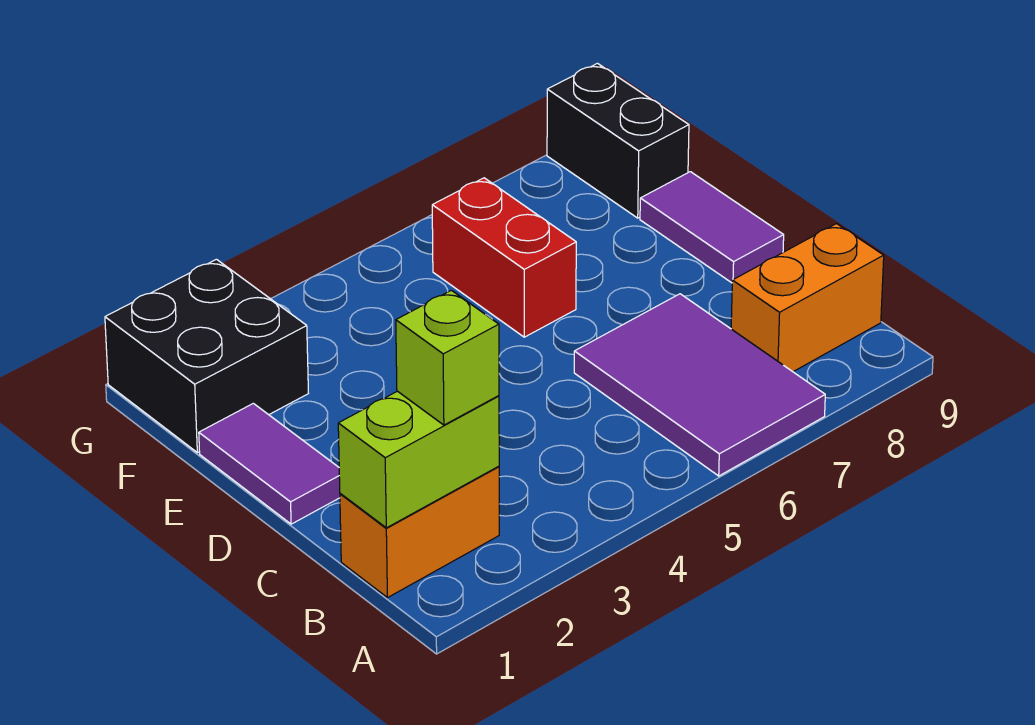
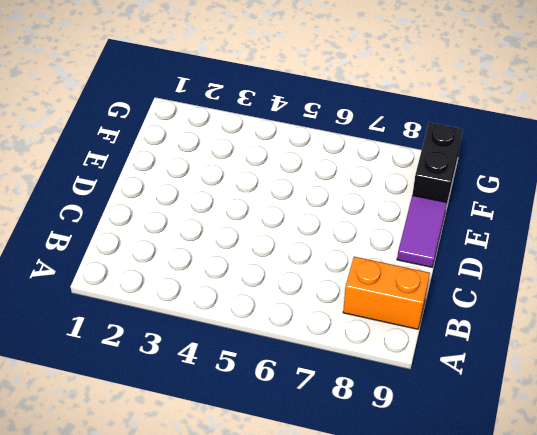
none -> purple tile A6:C7 level 1
none -> orange brick B1:B2 level 1

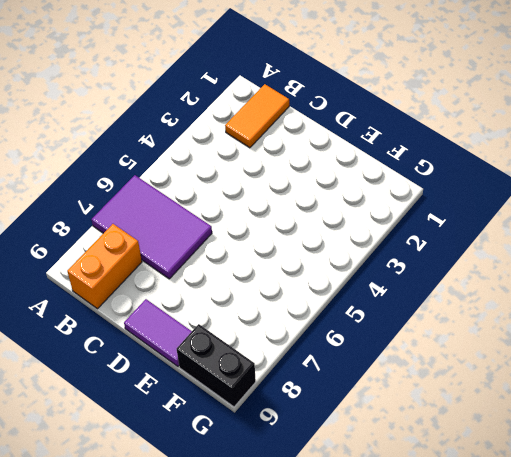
orange tile B1:B2 level 1 -> orange brick B1:B2 level 1
none -> purple tile D1:E1 level 1
none -> red brick E6:F6 level 1

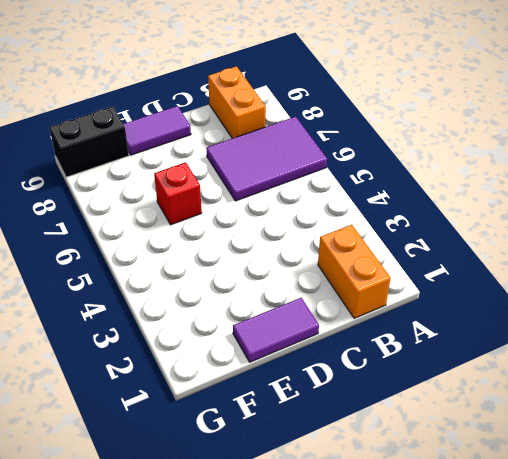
red brick E6 level 1 -> red brick E6:F6 level 1
none -> black brick F1:G2 level 1
none -> lime brick B1:B2 level 2

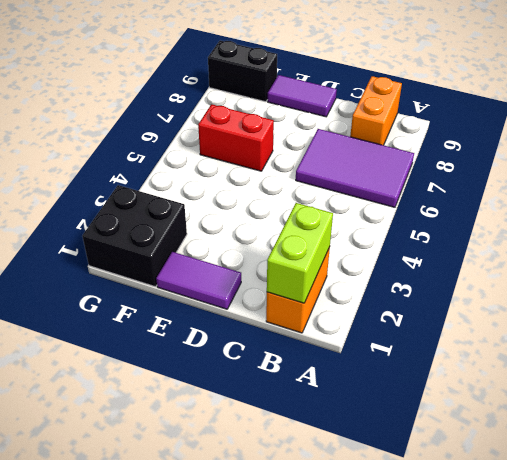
none -> lime brick B2 level 3

